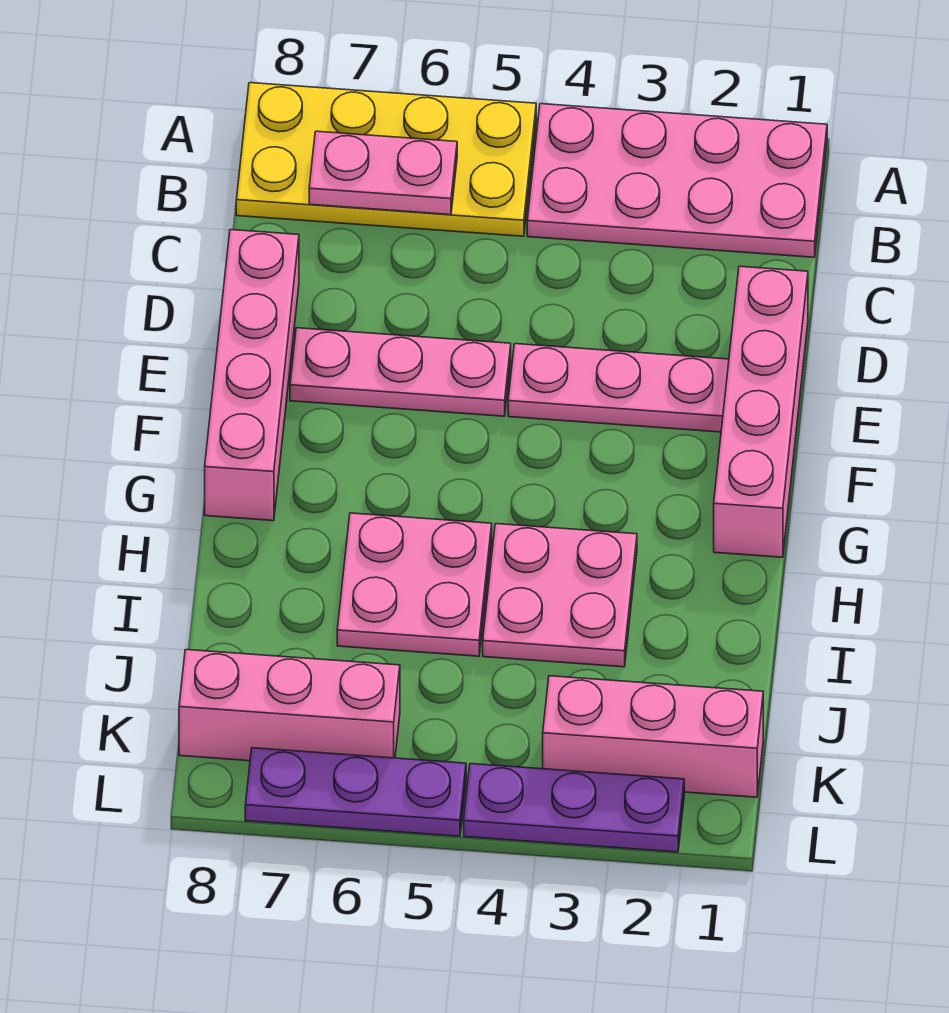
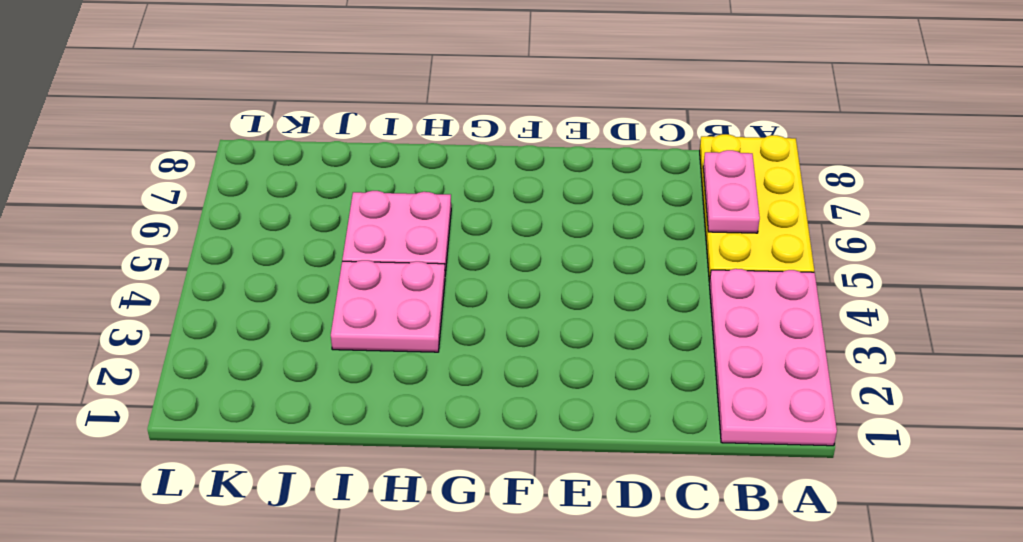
none -> pink brick D1:G1 level 1
none -> pink brick D8:G8 level 1
none -> pink plate E2:E4 level 1

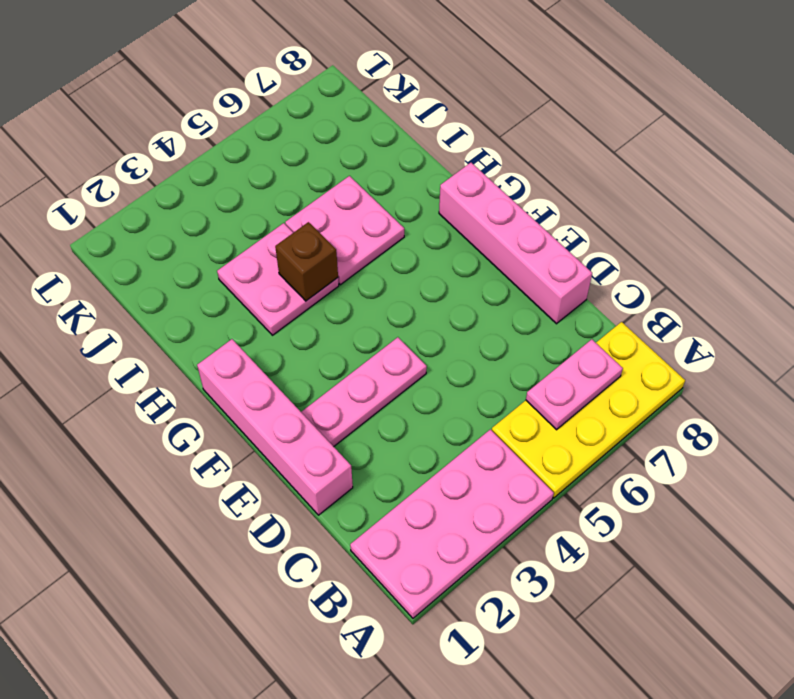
brown brick H4 level 2 -> none
none -> pink plate E5:E7 level 1
none -> pink brick K1:K3 level 1
none -> pink brick K6:K8 level 1

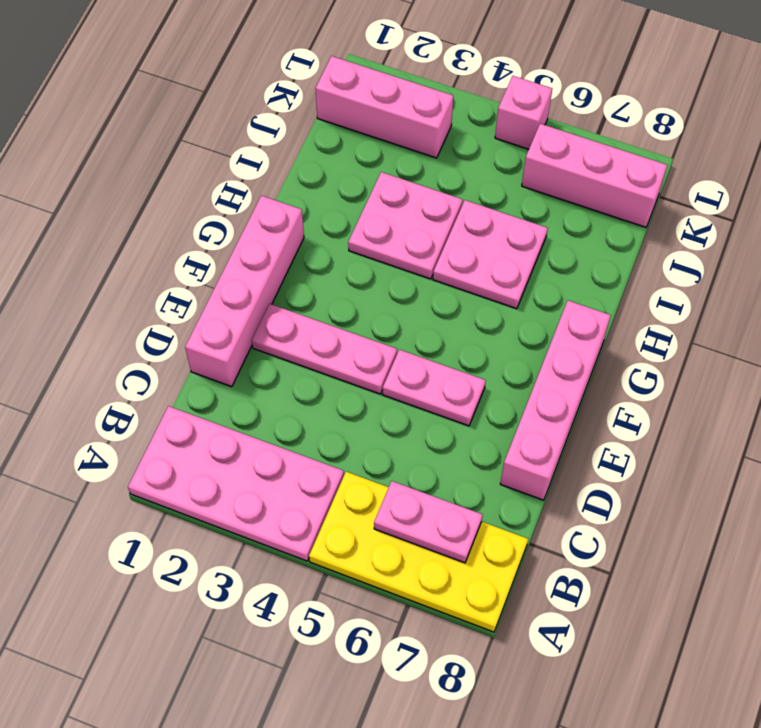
pink plate E5:E6 level 1 -> pink plate E5:E7 level 1
pink brick L5 level 1 -> purple plate L5:L7 level 1
none -> purple plate L2:L4 level 1

